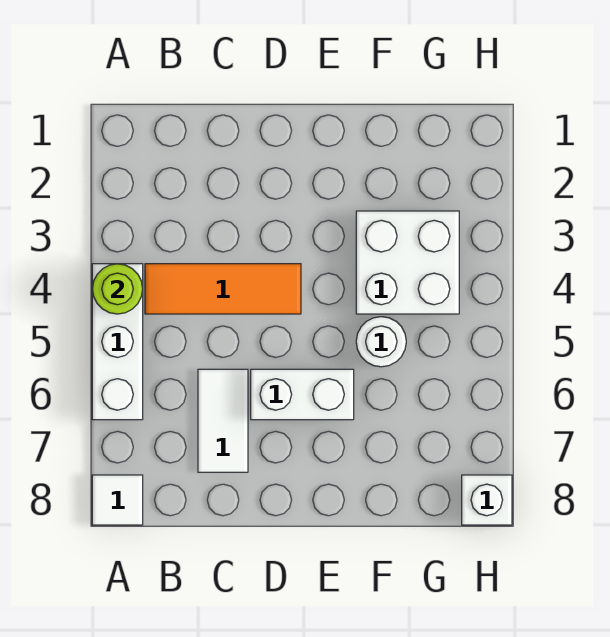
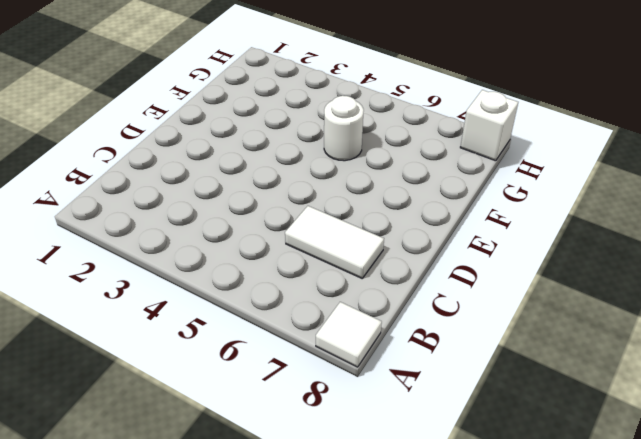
none -> white brick A4:A6 level 1
none -> orange tile B4:D4 level 1

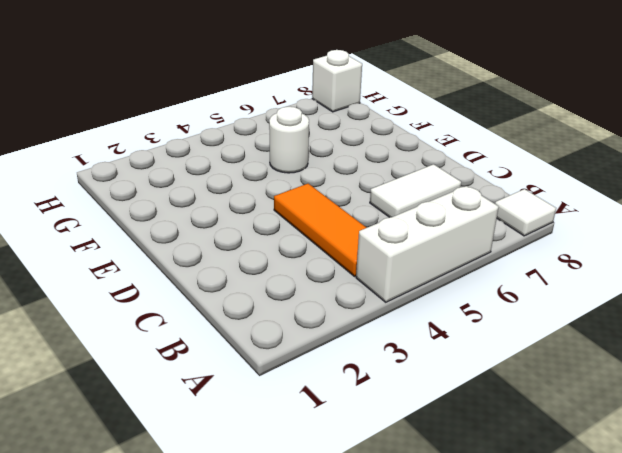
none -> white brick D6:E6 level 1
none -> white brick F3:G4 level 1

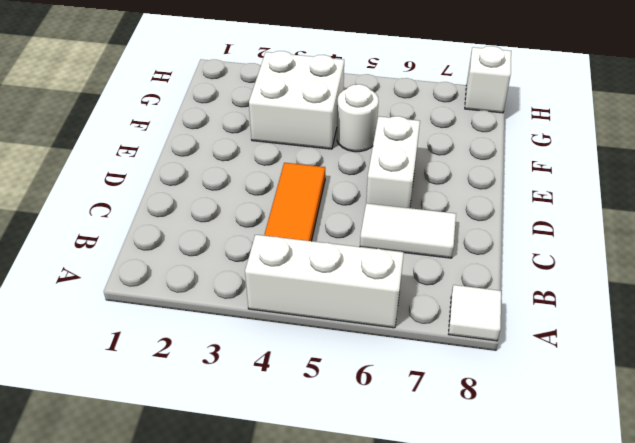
none -> lime round brick A4 level 2

